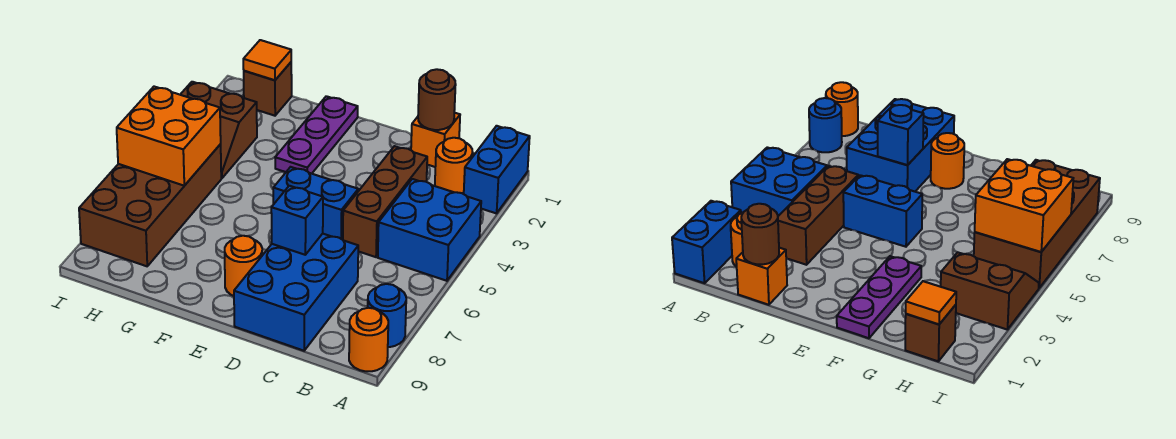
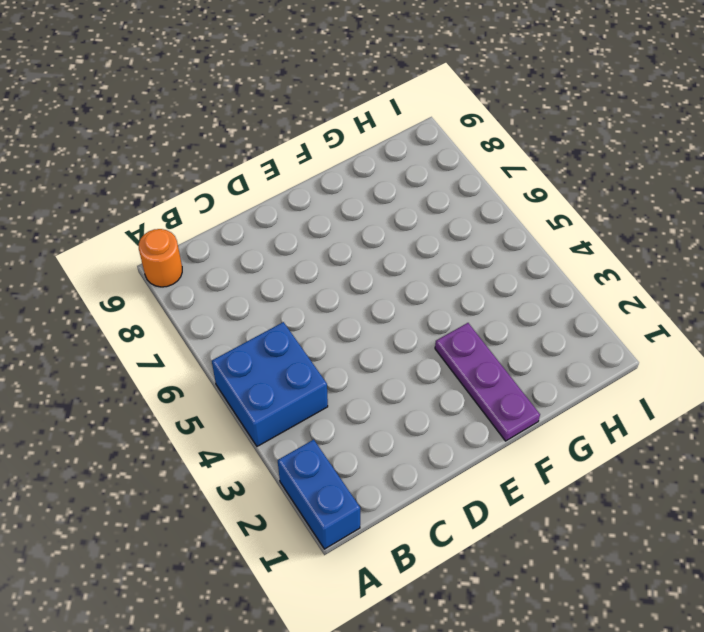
none -> blue round brick A8 level 1
none -> orange round brick B2 level 1
none -> orange brick C1 level 1

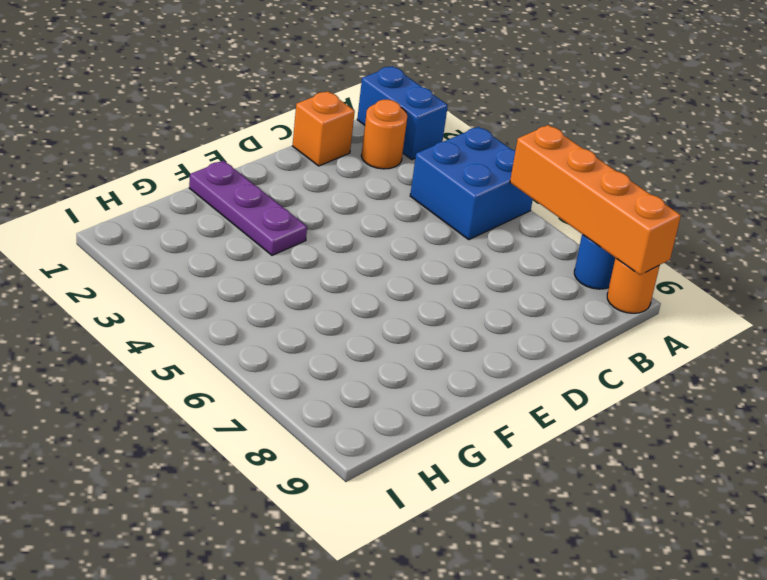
orange brick A6:A9 level 2 -> none
none -> brown brick C3:C5 level 1
none -> blue brick C7:D9 level 1
none -> blue brick D5:E5 level 1

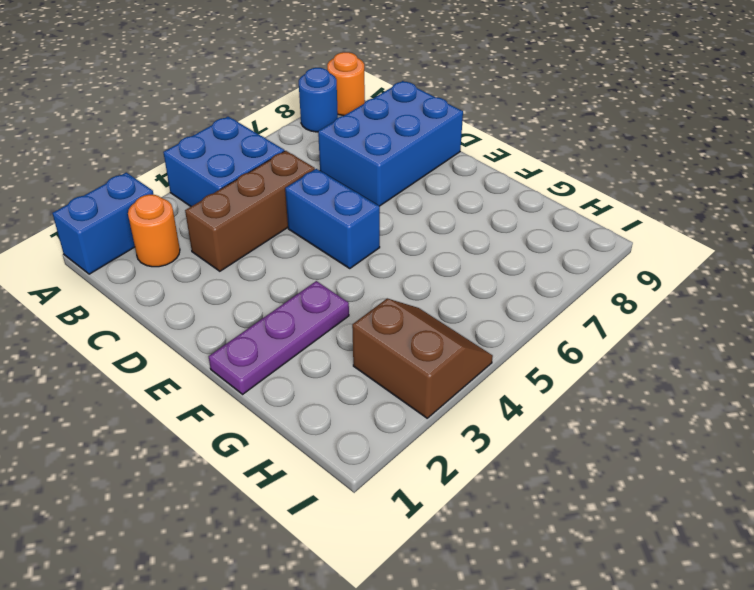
none -> orange brick C1 level 1
none -> orange round brick E8 level 1
none -> brown brick H1 level 1

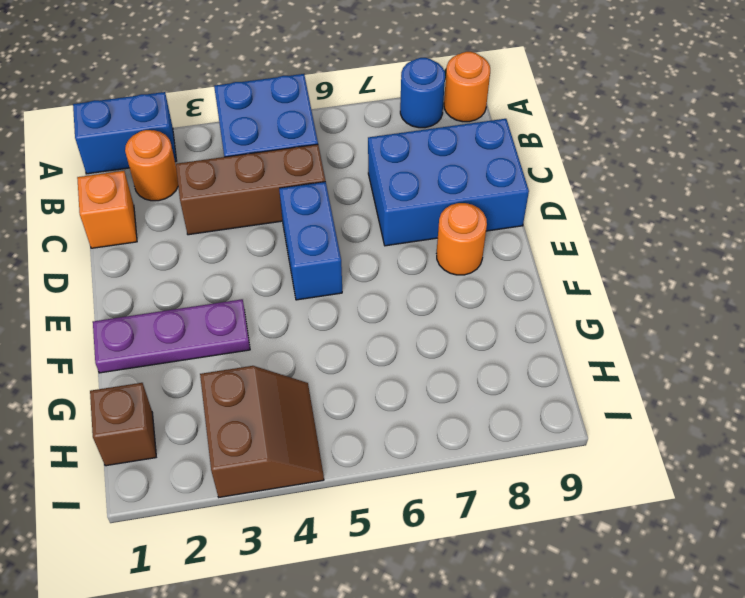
none -> brown brick H5:I8 level 1
none -> brown round brick C1 level 2
none -> blue brick D7 level 2

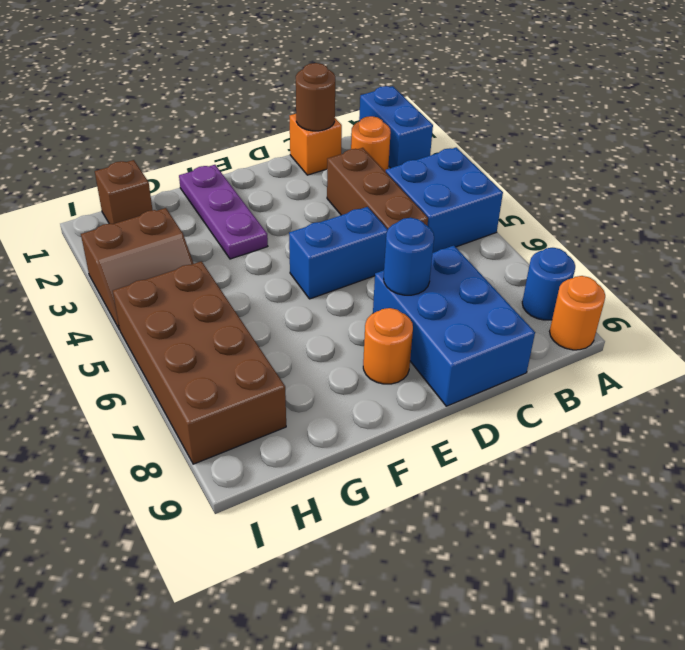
blue round brick D7 level 2 -> blue brick D7 level 2
none -> orange tile H1 level 2
none -> orange brick H5:I6 level 2

